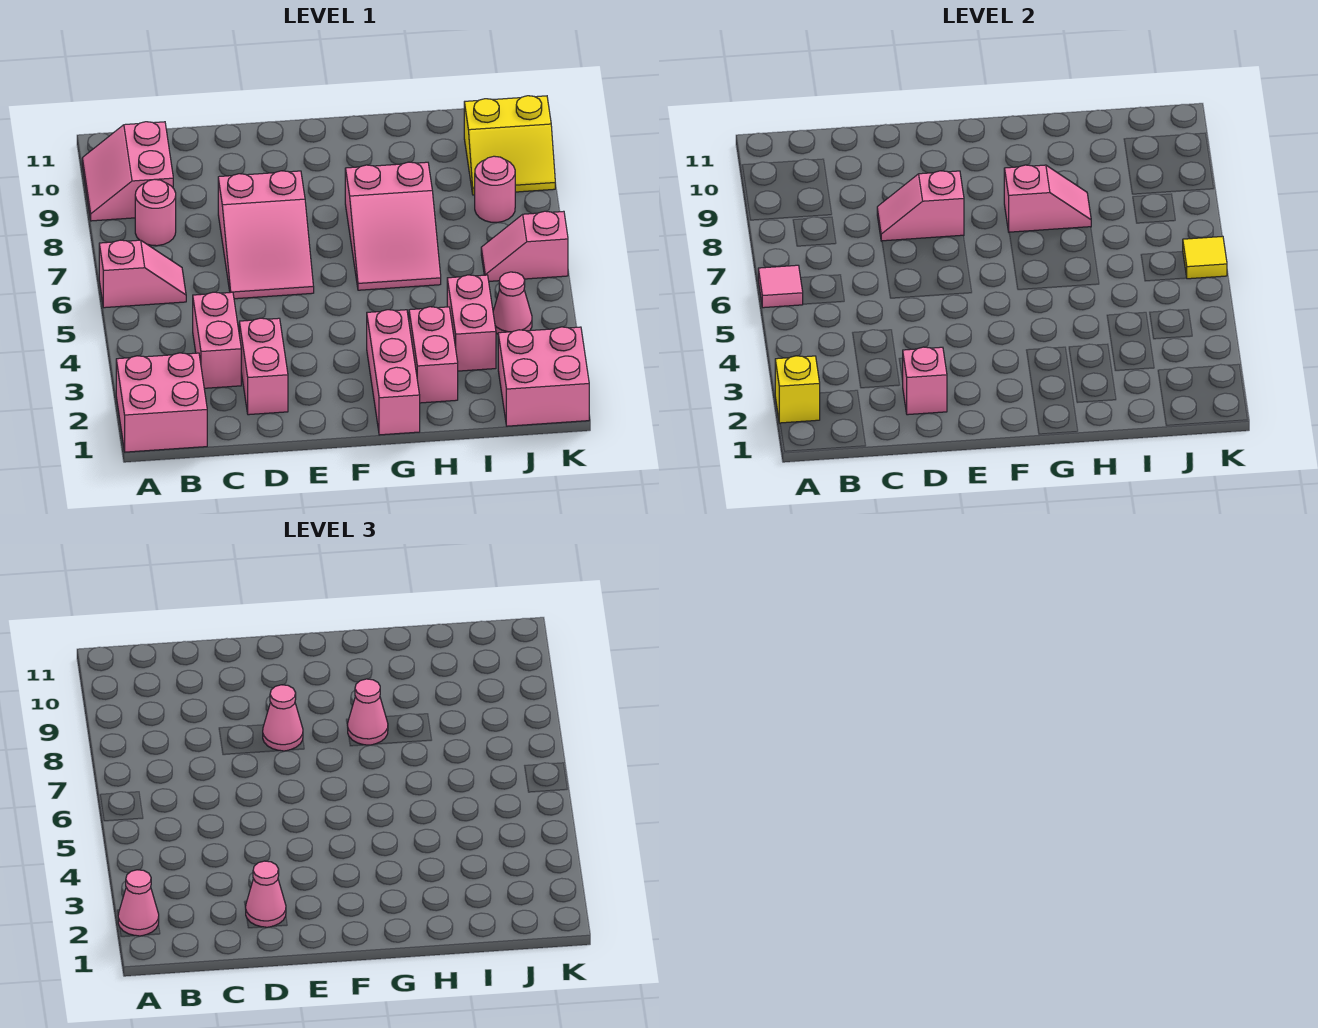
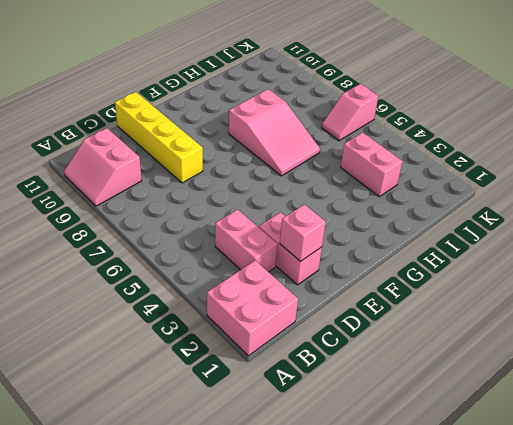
yellow brick D8:D11 level 1 -> pink slope D6:E8 level 1 top 8
none -> pink slope A6:B6 level 1 top A
none -> pink round brick B8 level 1
none -> pink brick G1:G3 level 1

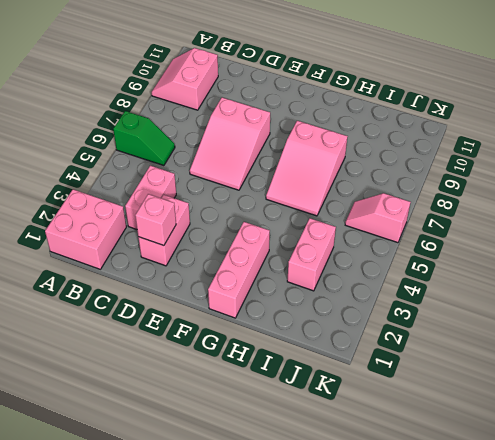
green slope A6:B6 level 1 top A -> pink slope A6:B6 level 1 top A
none -> pink round brick B8 level 1
none -> pink brick H2:H3 level 1
none -> pink brick J1:K2 level 1

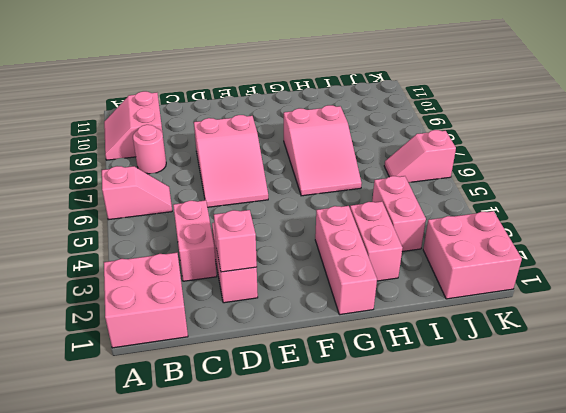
none -> pink cone J4 level 1
none -> pink round brick J8 level 1
none -> yellow slope J9:K10 level 1 top 10

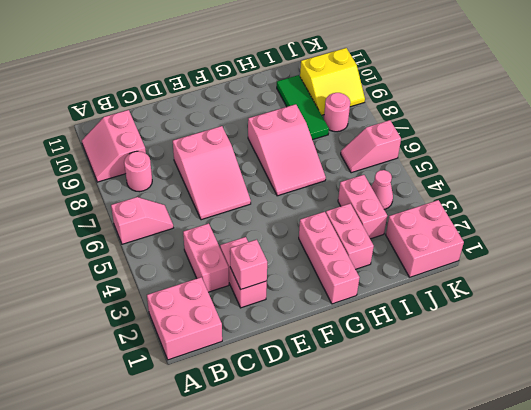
green tile I8:I10 level 1 -> none
none -> yellow brick A2 level 2
none -> pink tile A6 level 2
none -> pink slope D8:E8 level 2 top E

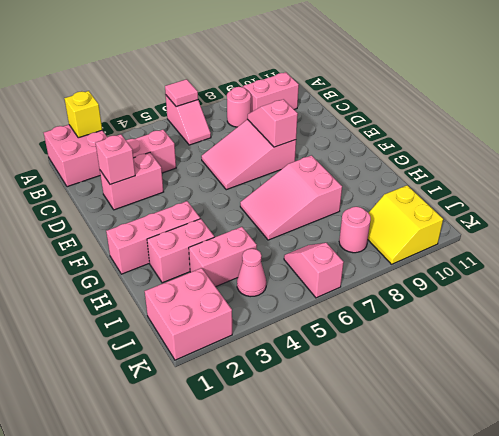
none -> pink slope G8:H8 level 2 top G
none -> yellow tile K6 level 2
none -> pink cone A2 level 3

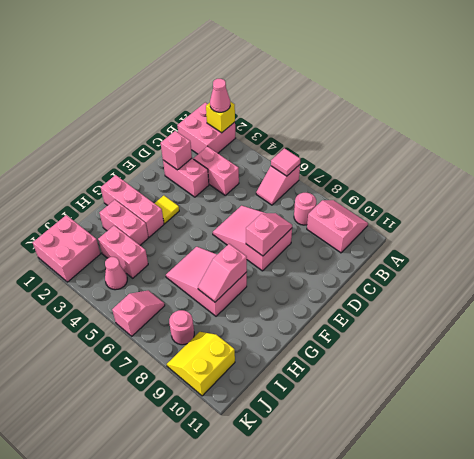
yellow tile F3 level 1 -> yellow tile K6 level 2
none -> pink cone D2 level 3
none -> pink cone E8 level 3
none -> pink cone G8 level 3

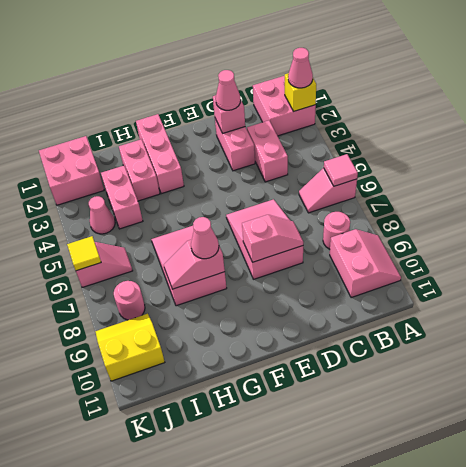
none -> pink cone E8 level 3

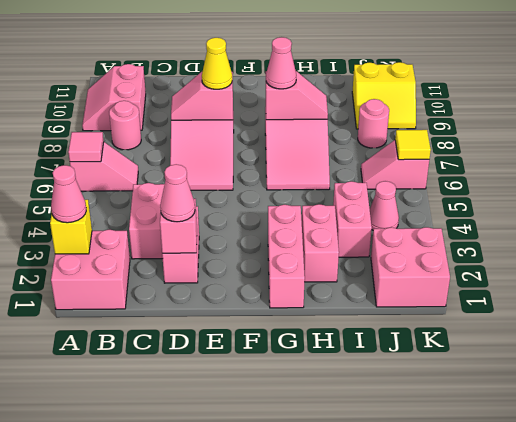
yellow cone E8 level 3 -> pink cone E8 level 3

